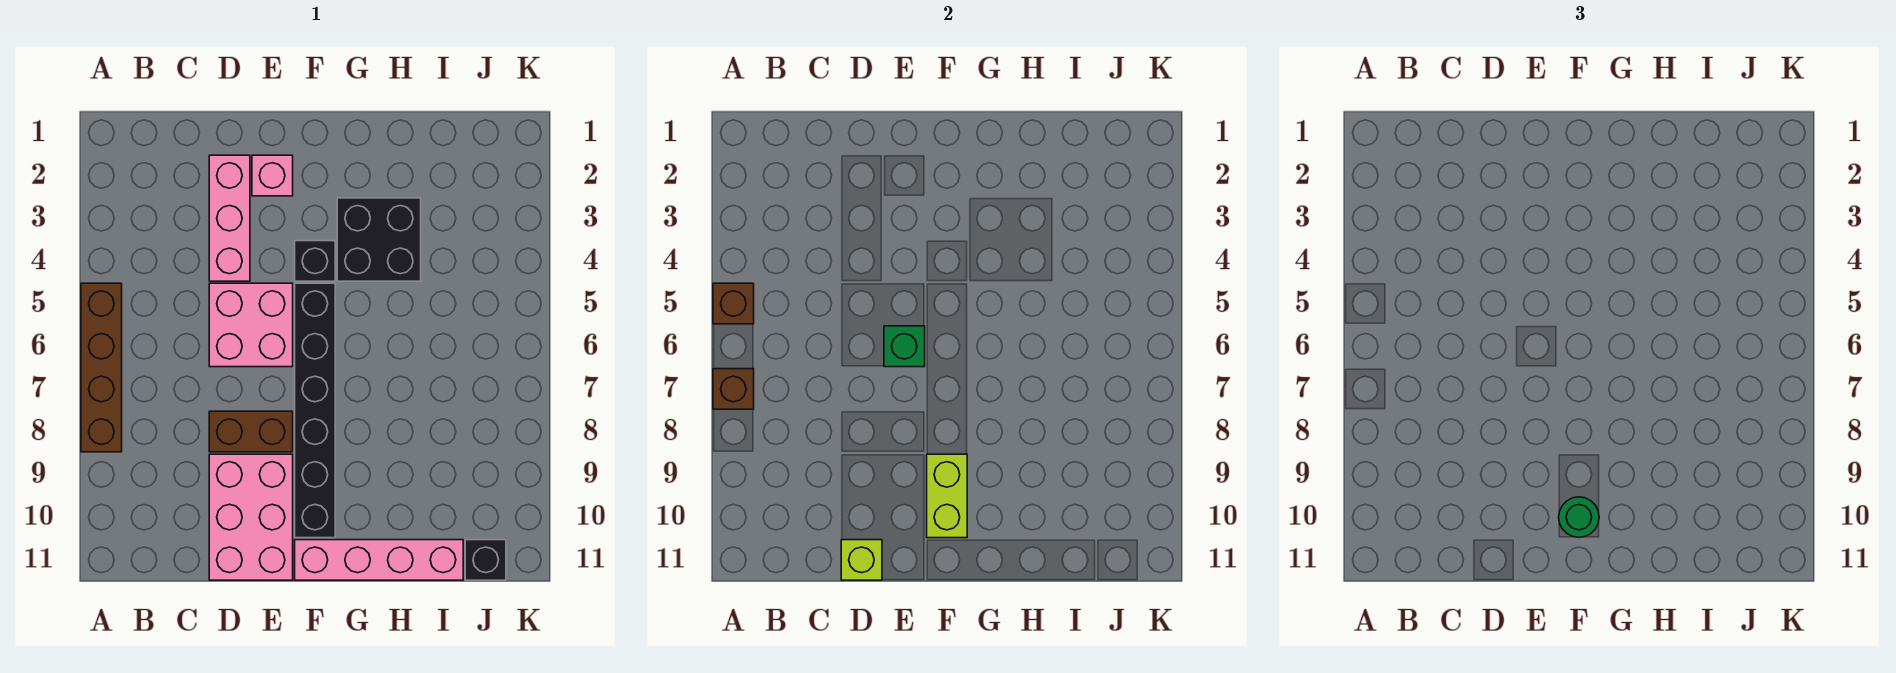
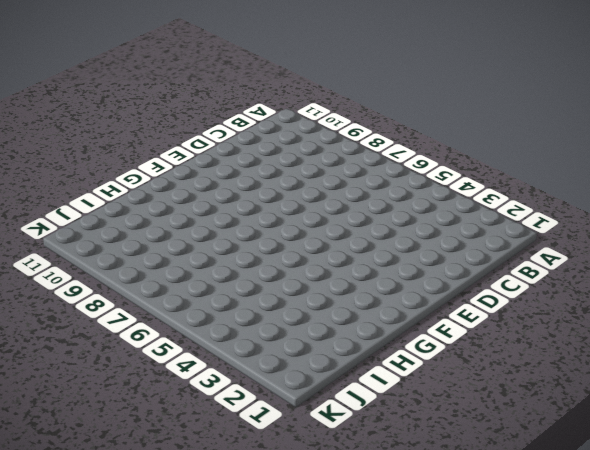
none -> brown brick A5:A8 level 1
none -> pink brick D2:D4 level 1
none -> pink brick D5:E6 level 1

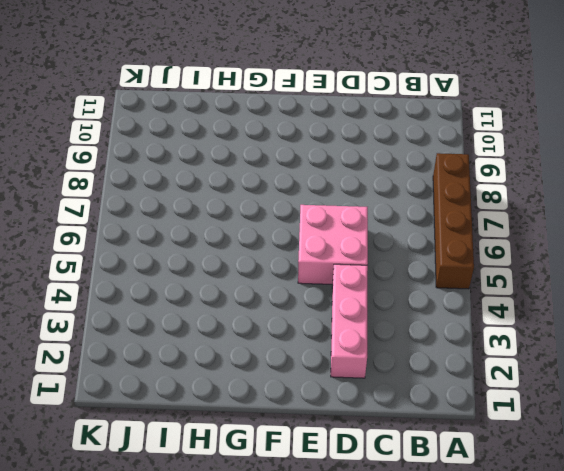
none -> brown brick D8:E8 level 1
none -> pink brick D9:E11 level 1
none -> pink brick E2 level 1

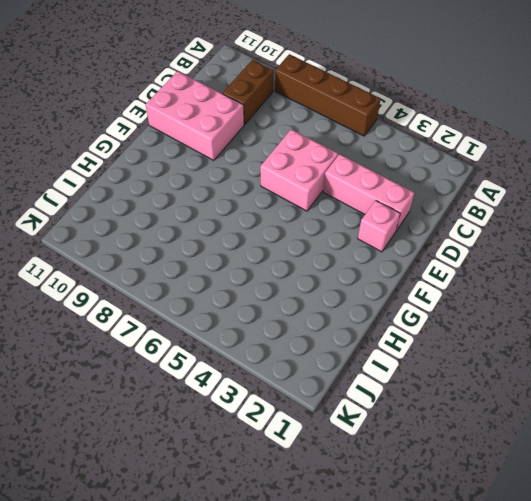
brown brick B9:C9 level 1 -> brown brick D8:E8 level 1
none -> black brick F4 level 1
none -> black brick F5:F10 level 1
none -> pink brick F11:I11 level 1

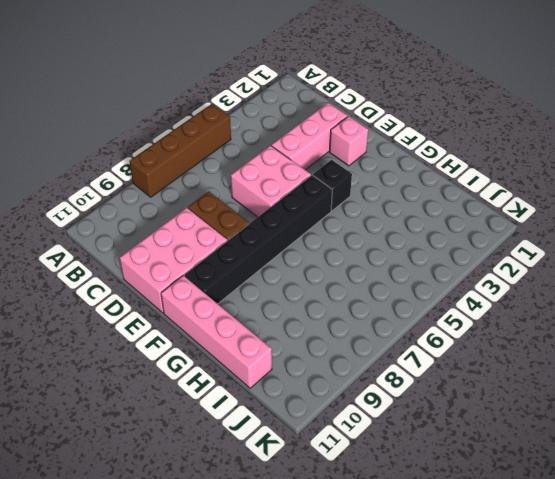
none -> black brick G3:H4 level 1
none -> black brick J11 level 1
none -> brown brick A5 level 2

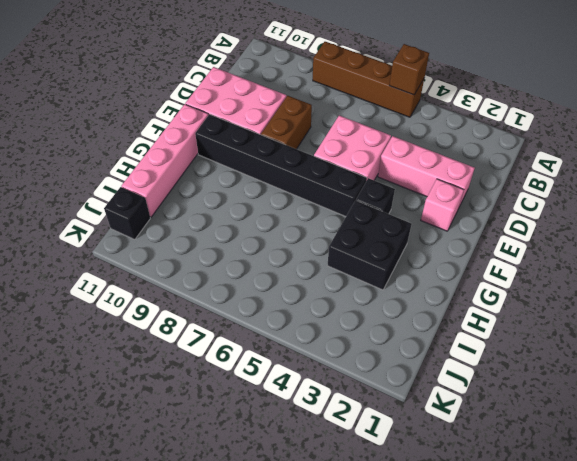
none -> brown brick A7 level 2
none -> lime brick D11 level 2
none -> green brick E6 level 2

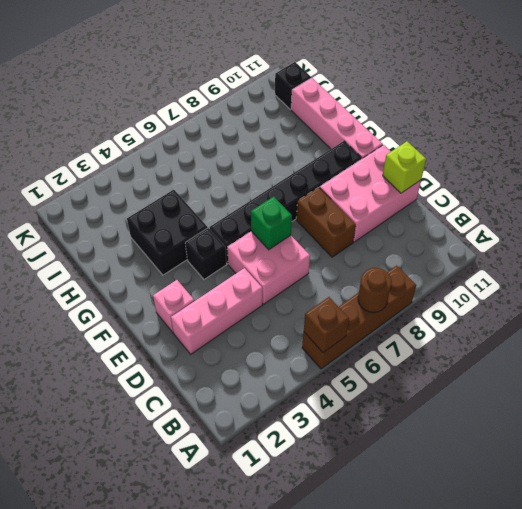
brown round brick A7 level 2 -> brown brick A7 level 2
none -> lime brick F9:F10 level 2
none -> green round brick F10 level 3

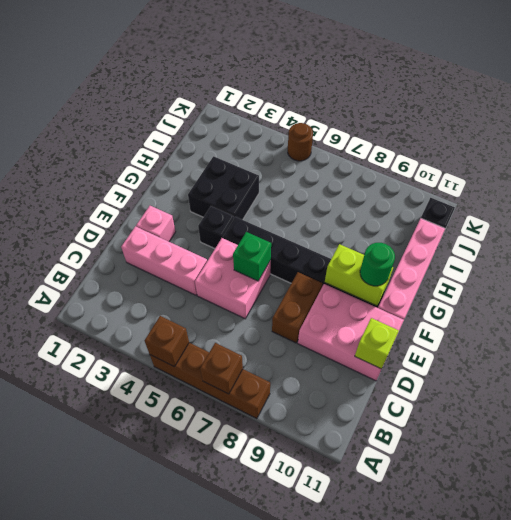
brown round brick K5 level 1 -> none

